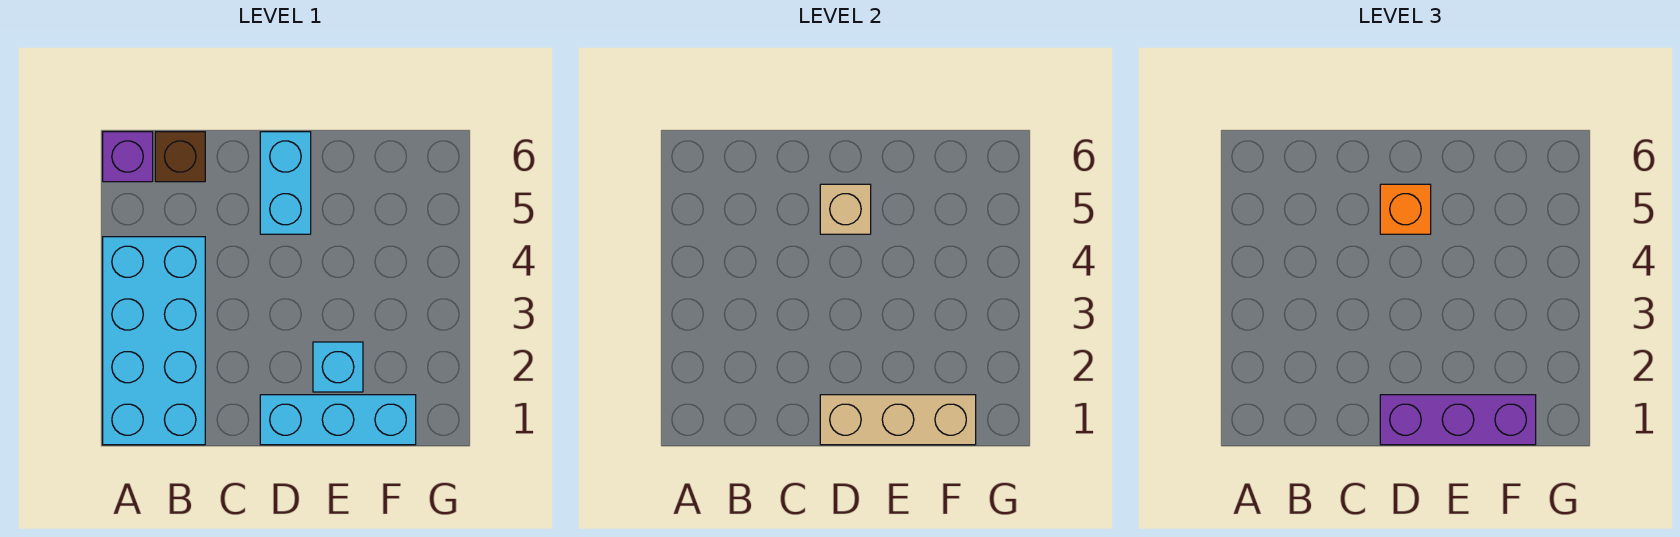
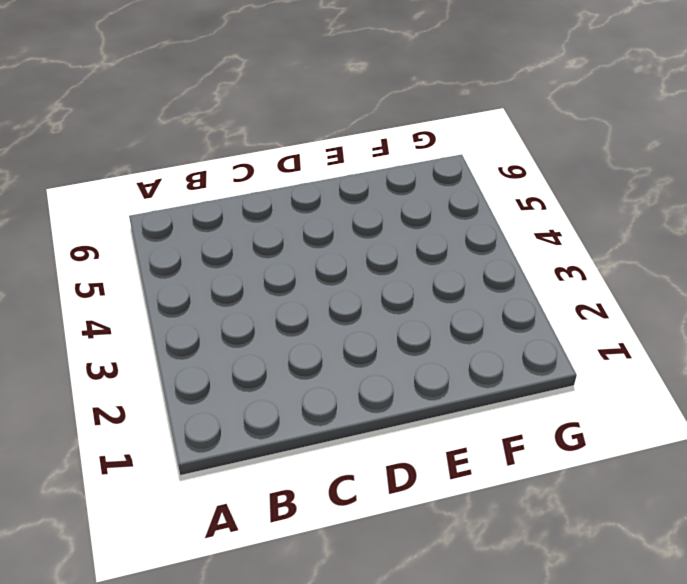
none -> cyan brick A1:B4 level 1
none -> purple brick A6 level 1

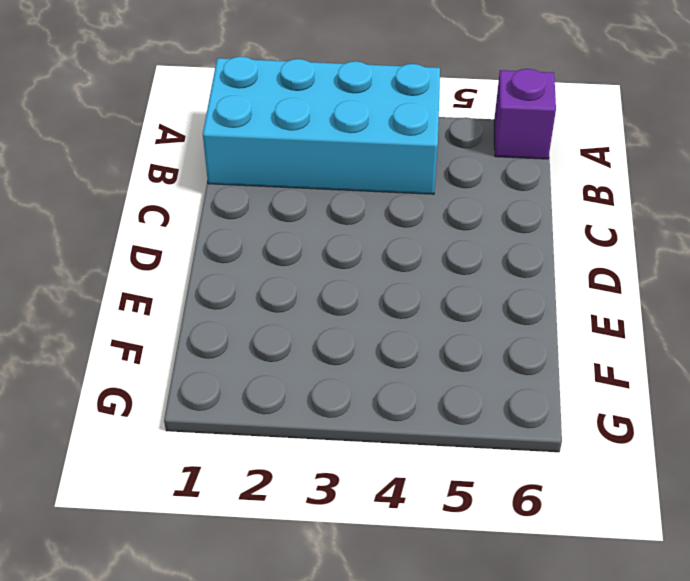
none -> brown brick B6 level 1
none -> cyan brick D1:F1 level 1

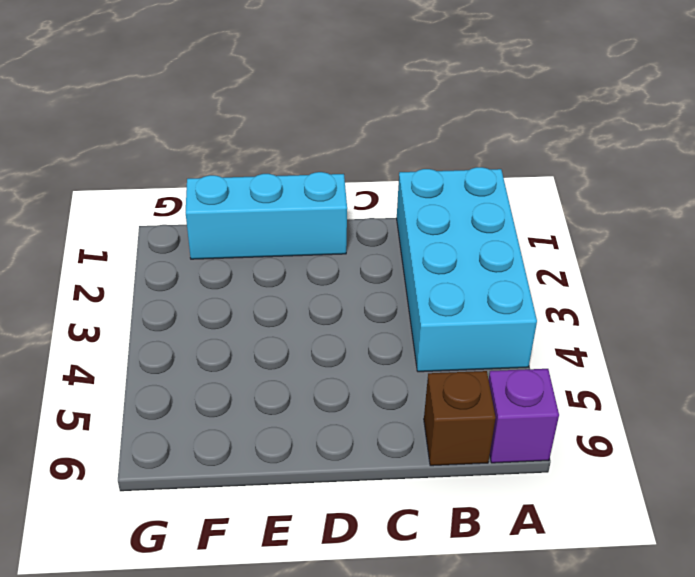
none -> cyan brick D5:D6 level 1
none -> cyan brick E2 level 1

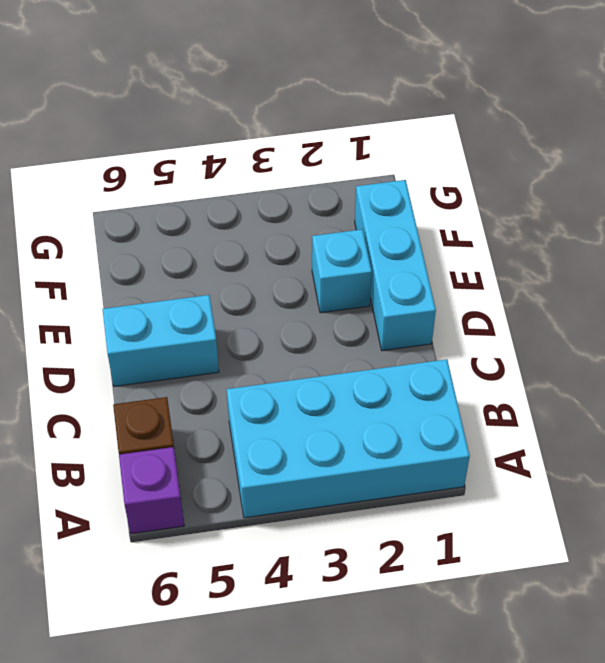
none -> tan brick D1:F1 level 2
none -> tan brick D5 level 2

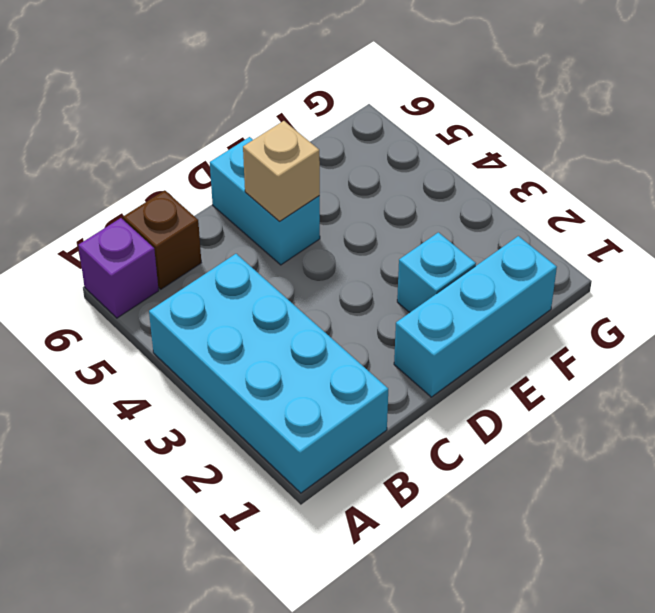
none -> tan brick D1:F1 level 2
none -> purple brick D1:F1 level 3

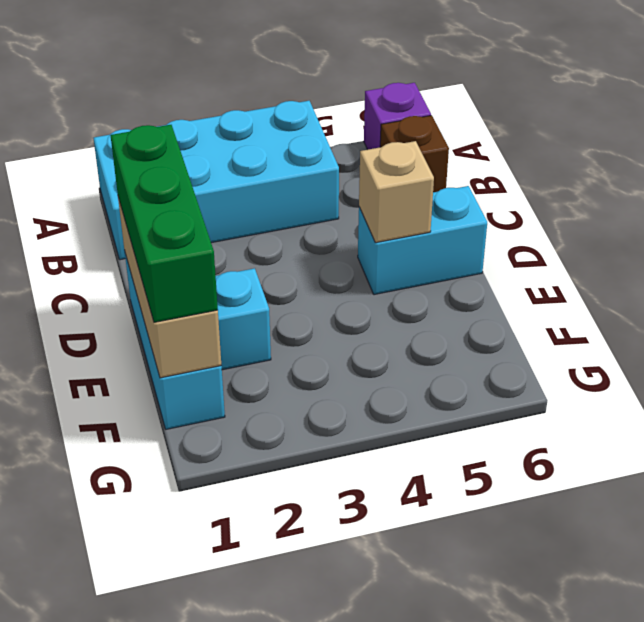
green brick D1:F1 level 3 -> purple brick D1:F1 level 3
none -> orange brick D5 level 3

